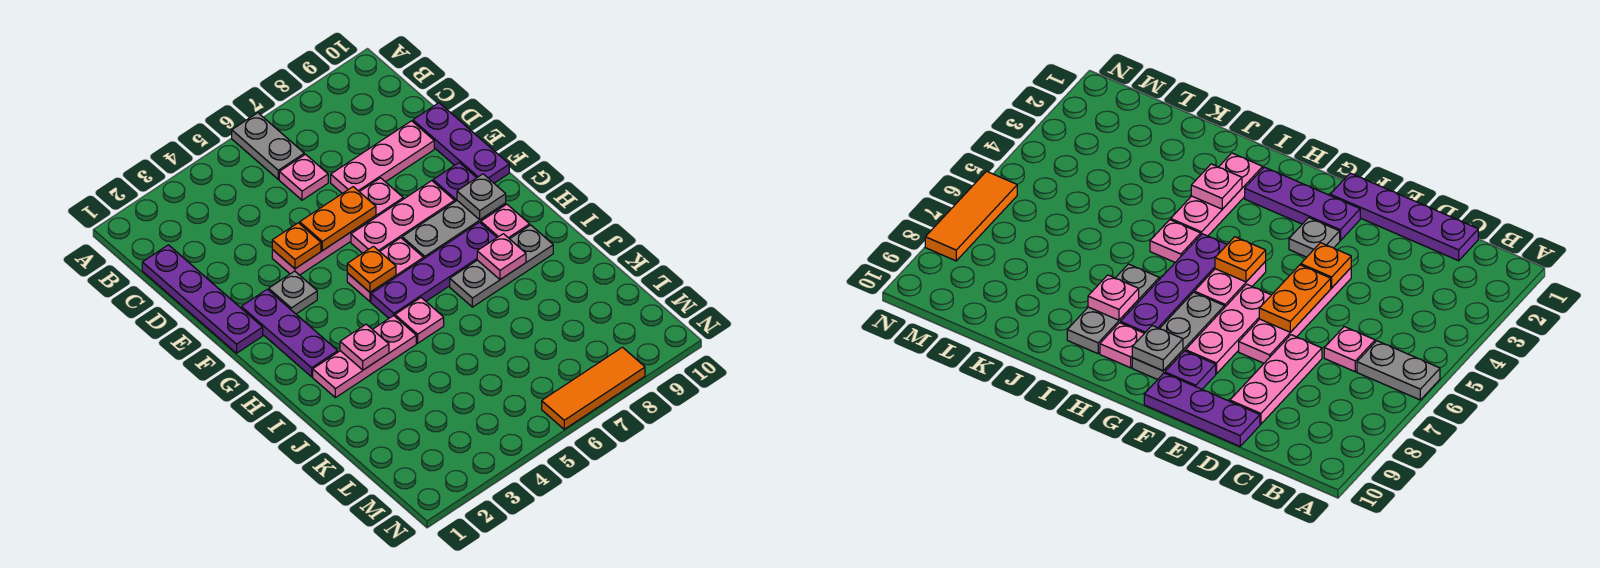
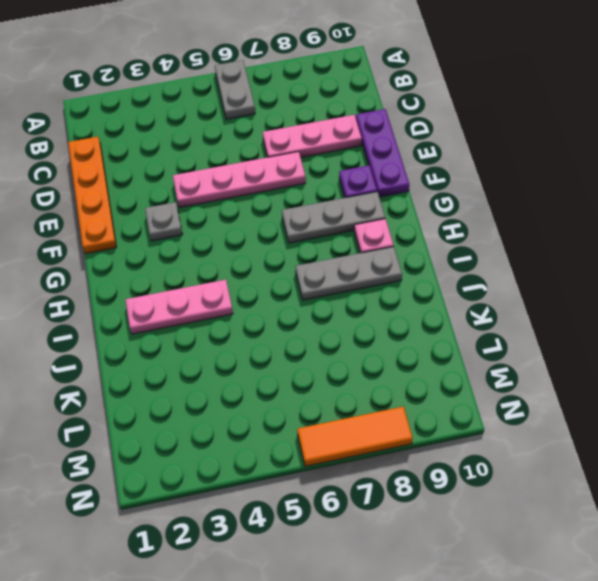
orange plate C1:F1 level 1 -> purple plate C1:F1 level 1
none -> pink plate C6 level 1
none -> purple plate F2:H2 level 1
none -> pink plate F6:F8 level 1

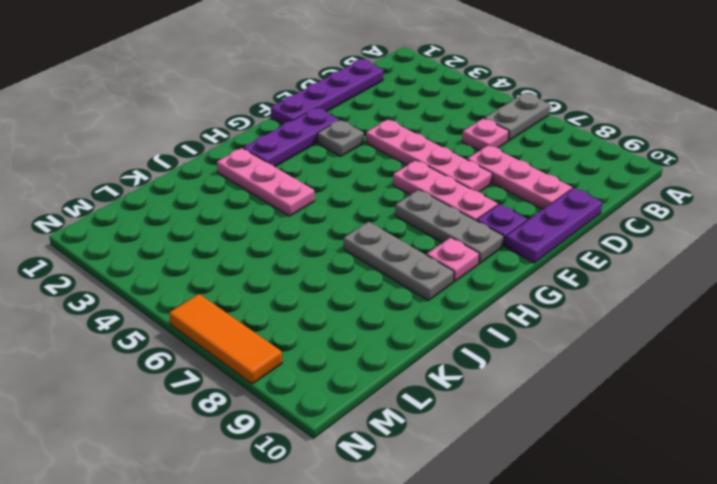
none -> pink plate G5:G6 level 1
none -> purple plate H5:H8 level 1
none -> pink plate I5 level 1

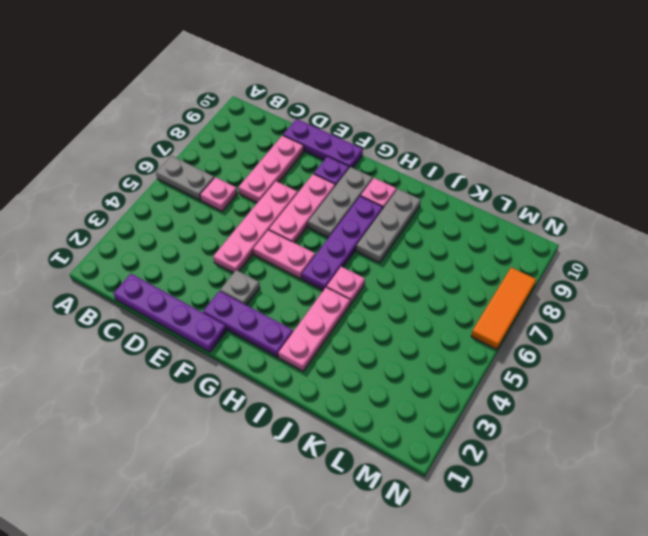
pink plate F5:G5 level 1 -> pink plate G5:G6 level 1
none -> orange plate E4 level 2
none -> orange plate E5:E6 level 2
none -> orange plate G5 level 2

